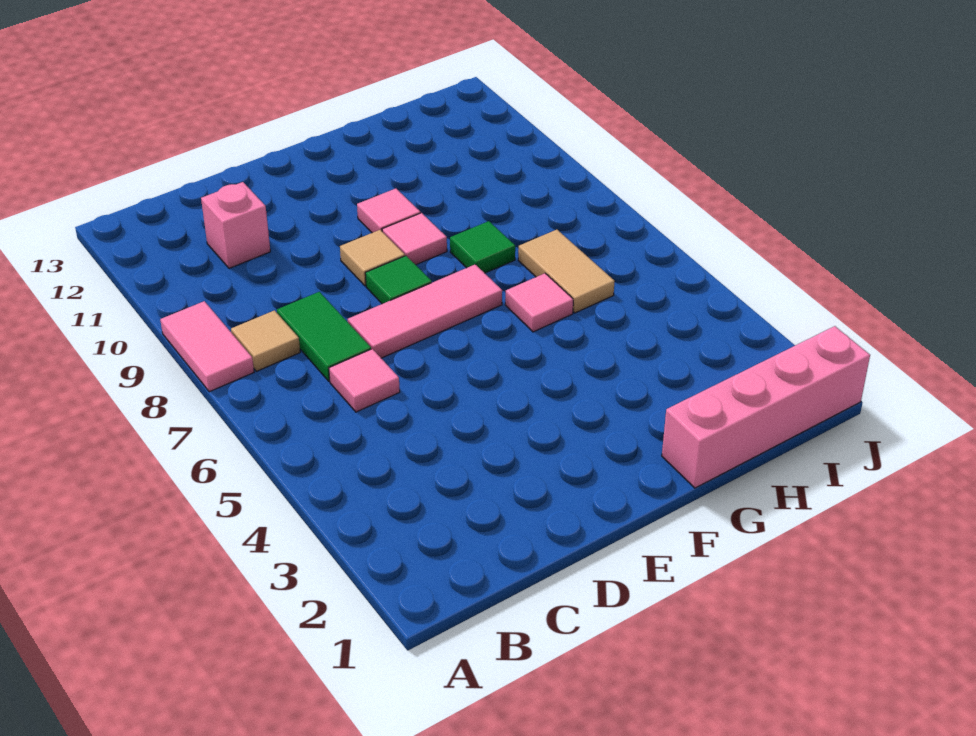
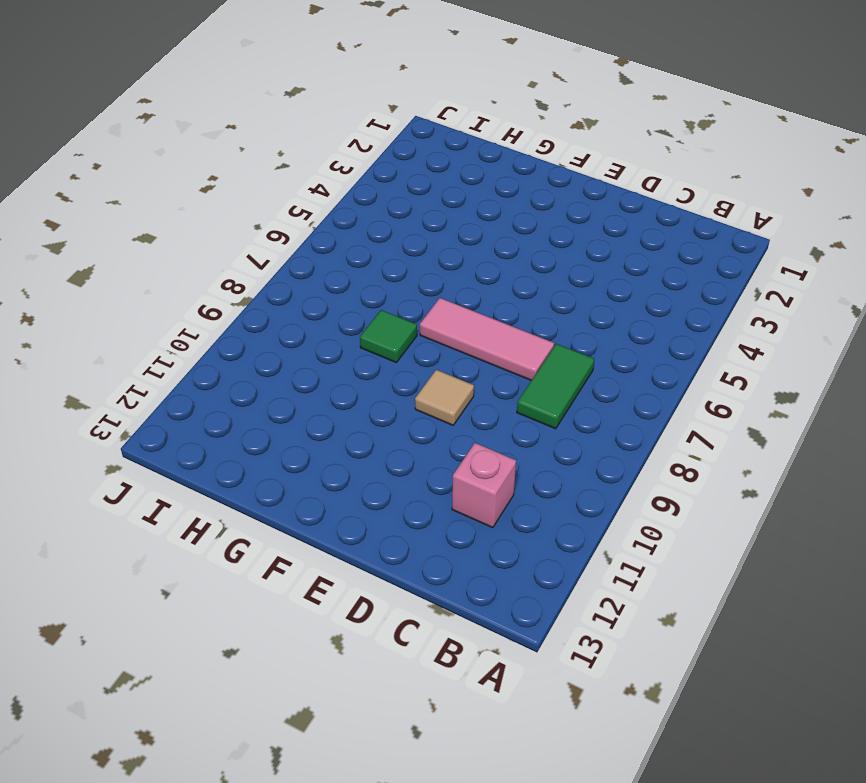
none -> pink tile A8:A9 level 1
none -> tan tile B8 level 1
none -> pink tile C6 level 1

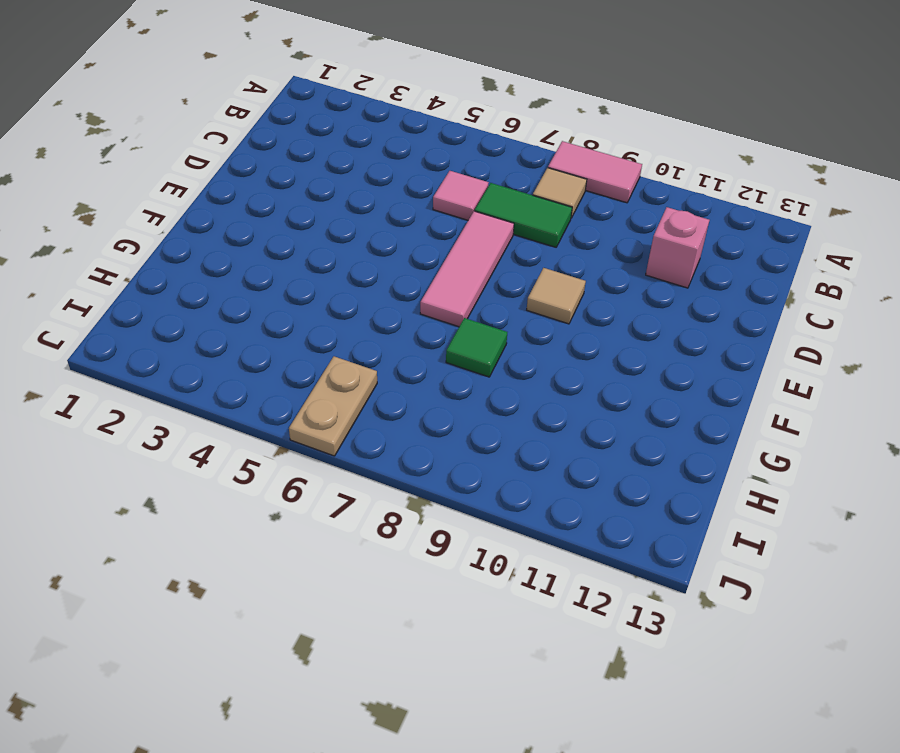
tan plate I6:J6 level 1 -> none
none -> green tile E8 level 1
none -> pink tile F9 level 1
none -> pink tile F10 level 1

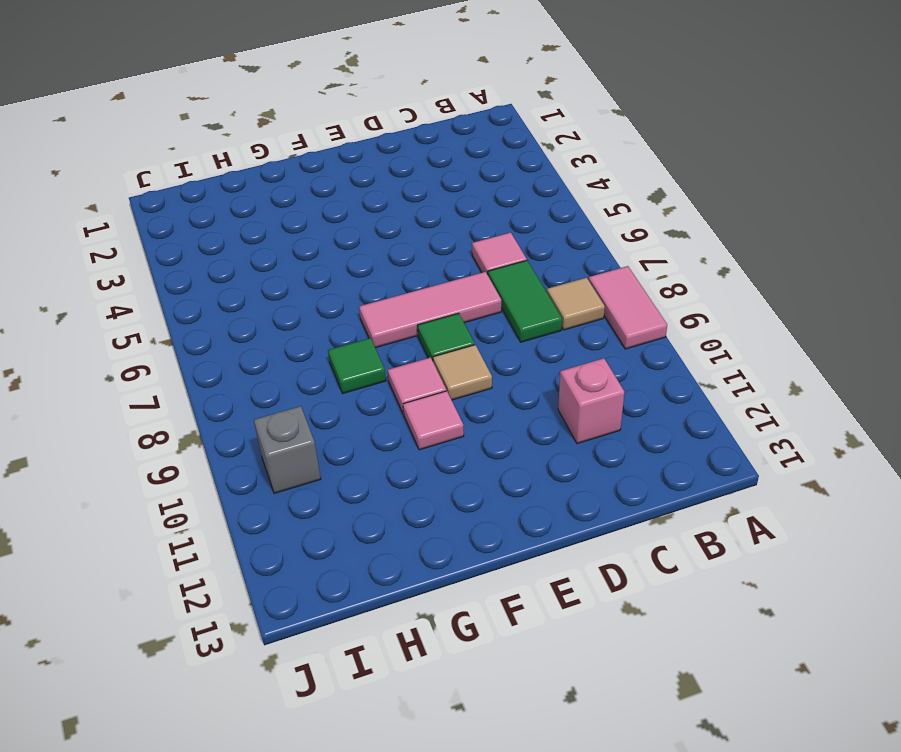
grey brick I10 level 1 -> none
none -> pink brick G1:J1 level 1
none -> pink tile G6 level 1
none -> tan tile H6:H7 level 1

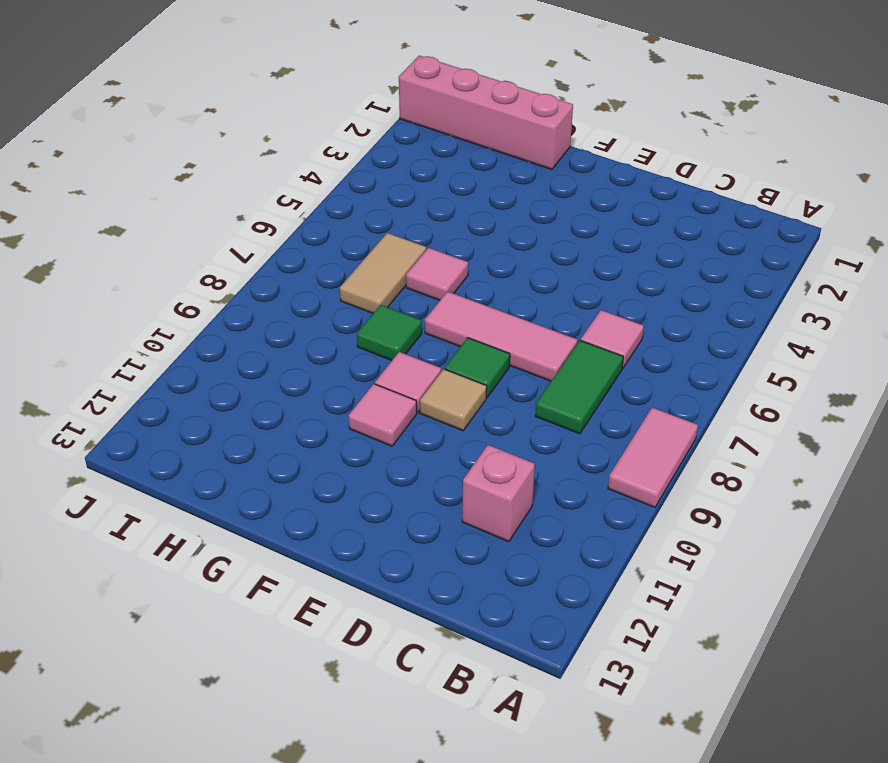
none -> tan tile B8 level 1

